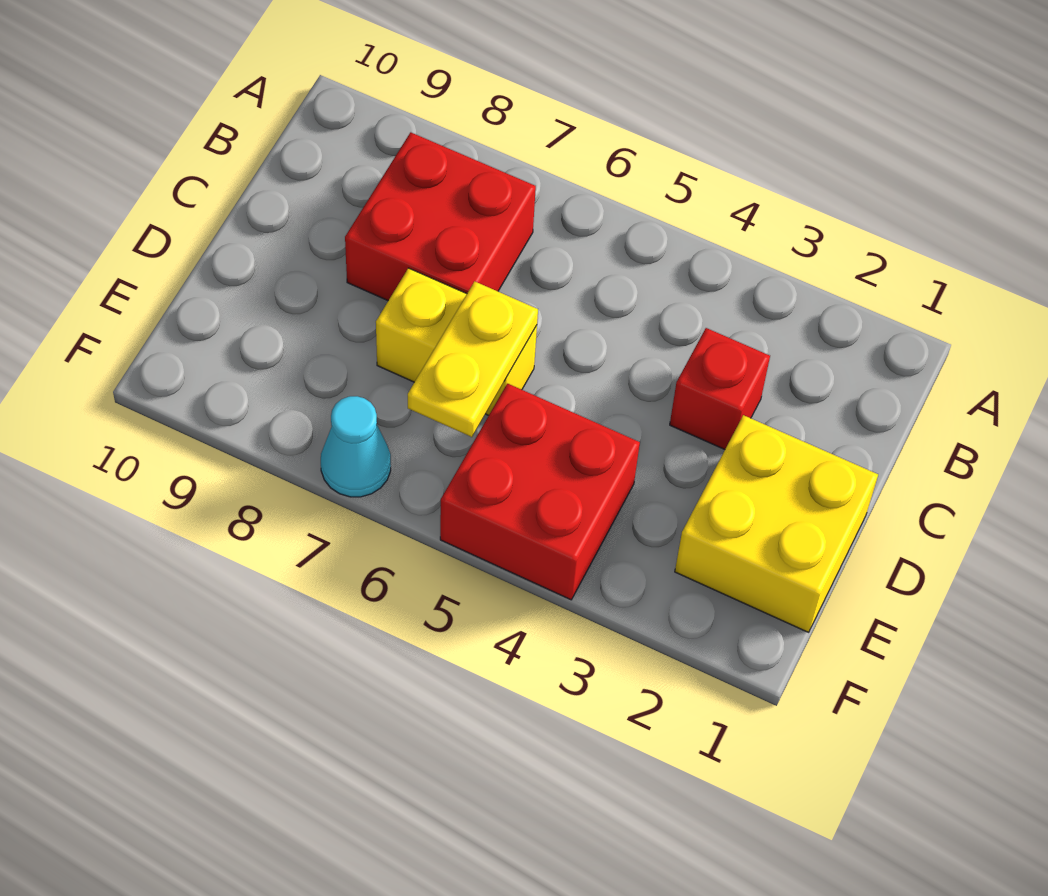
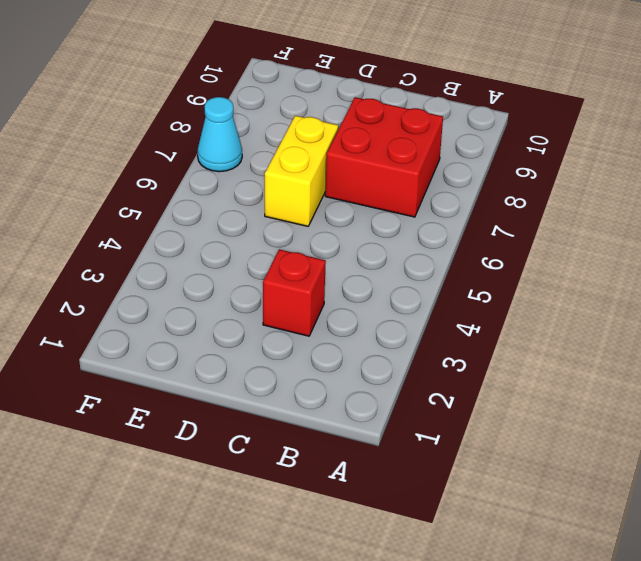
none -> yellow brick D1:E2 level 1
none -> red brick E4:F5 level 1

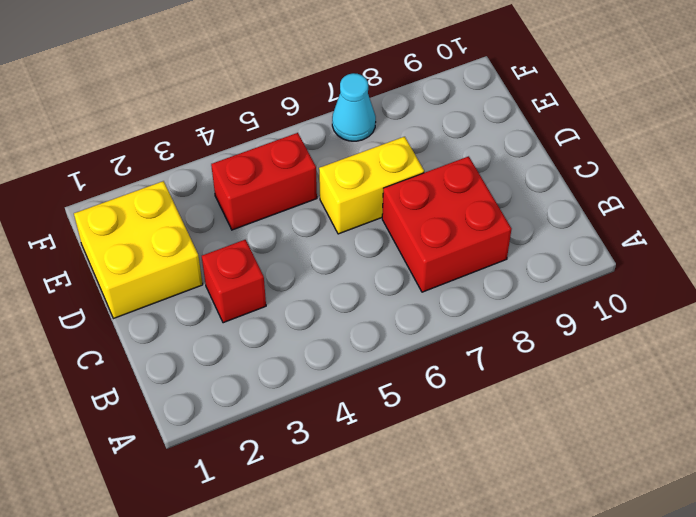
red brick E4:E5 level 1 -> red brick E4:F5 level 1
none -> yellow plate D6:E6 level 2

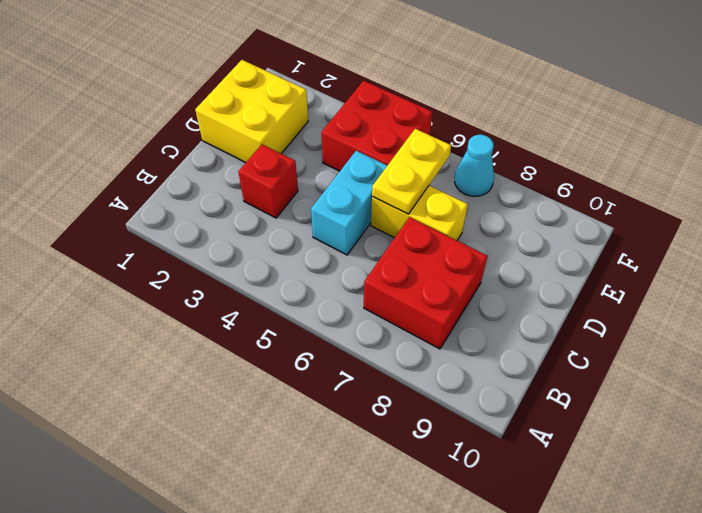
cyan brick C5:D5 level 1 -> none

